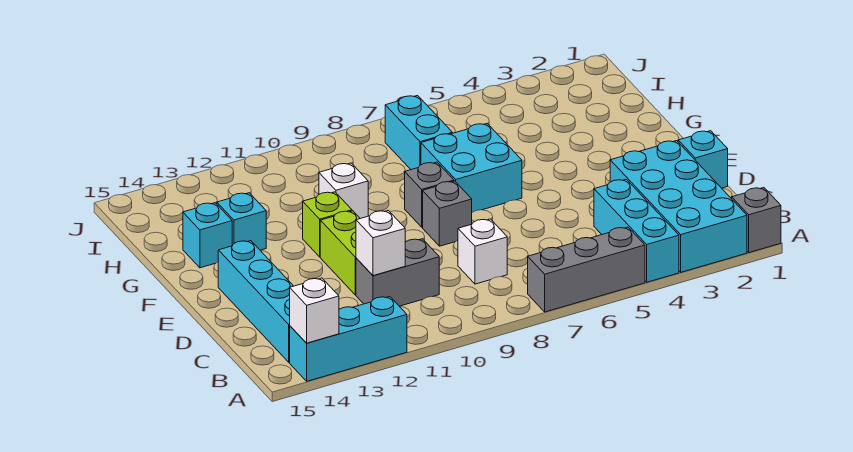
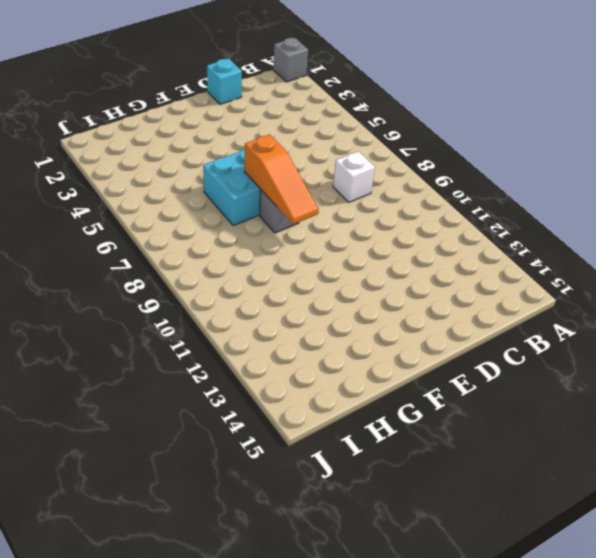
orange slope F7:F9 level 2 top 7 -> none
none -> cyan brick A2:D3 level 1
none -> cyan brick A4:C4 level 1
none -> grey brick A5:A7 level 1

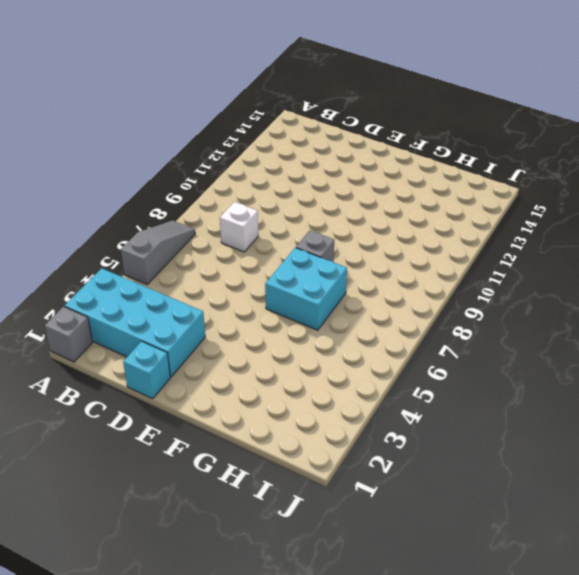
grey slope A5:A7 level 1 top 5 -> grey brick A5:A7 level 1
none -> cyan brick A4:C4 level 1
none -> cyan brick A12:A14 level 1
none -> cyan brick B14:E14 level 1

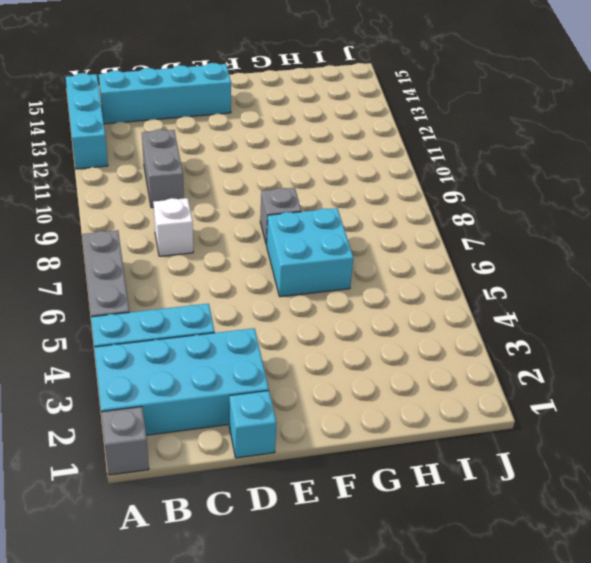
none -> lime brick D11:E11 level 1
none -> grey brick E8 level 1
none -> lime brick F11 level 1

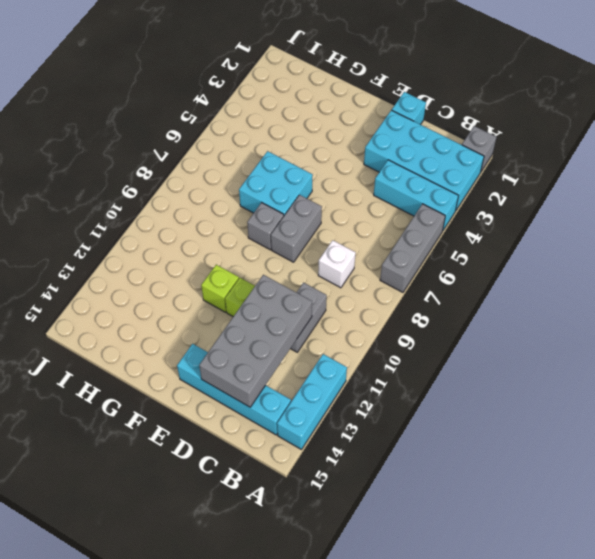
grey brick C11:D14 level 2 -> white brick C11 level 2
grey brick E7:E8 level 1 -> grey brick E8 level 1
none -> white brick G10 level 1
none -> cyan brick G13 level 1
none -> cyan brick G14 level 1

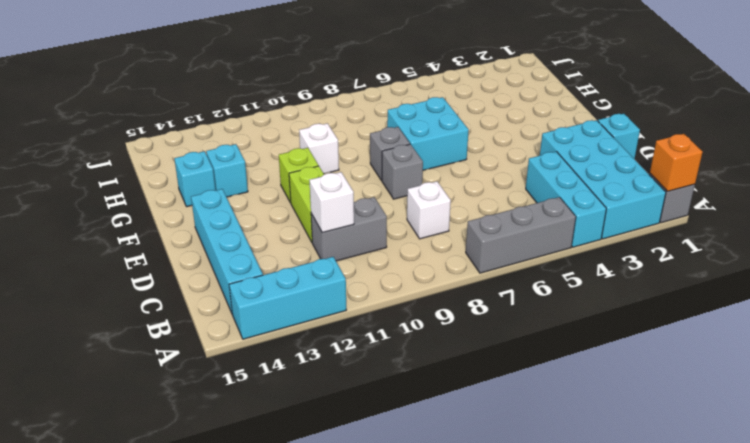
orange brick A1 level 2 -> none
none -> cyan brick H7:I7 level 1
none -> white brick A14 level 2

